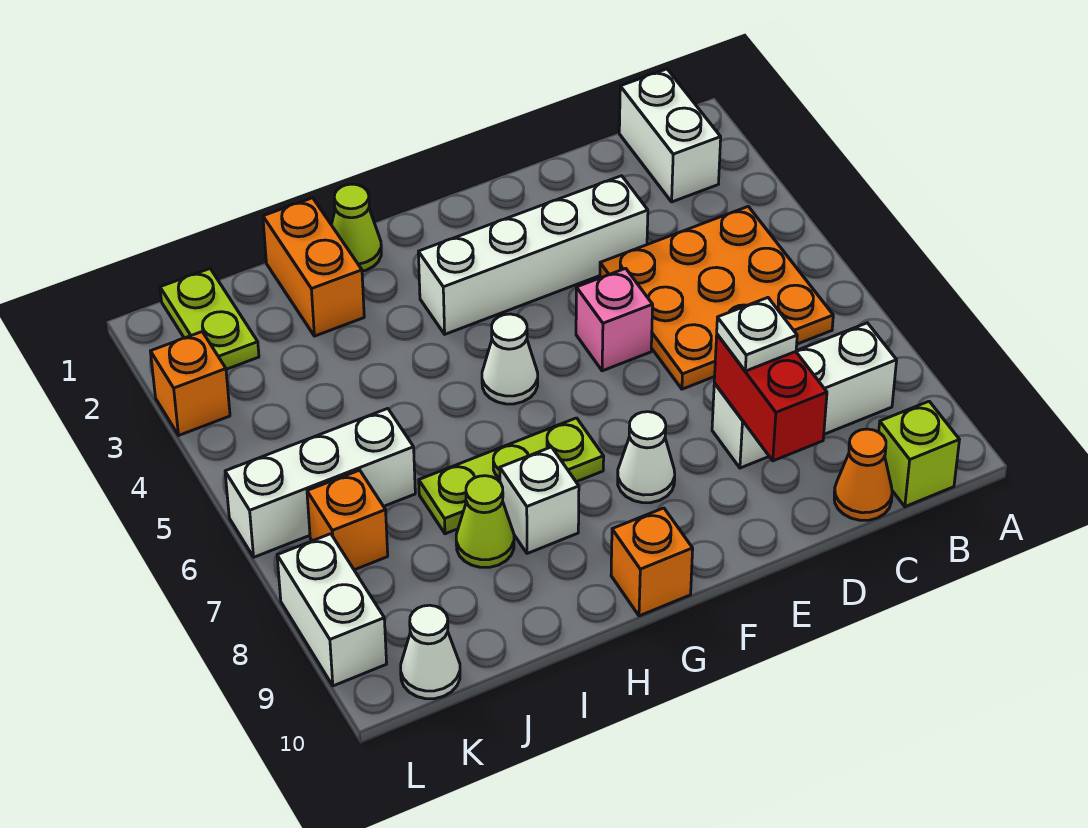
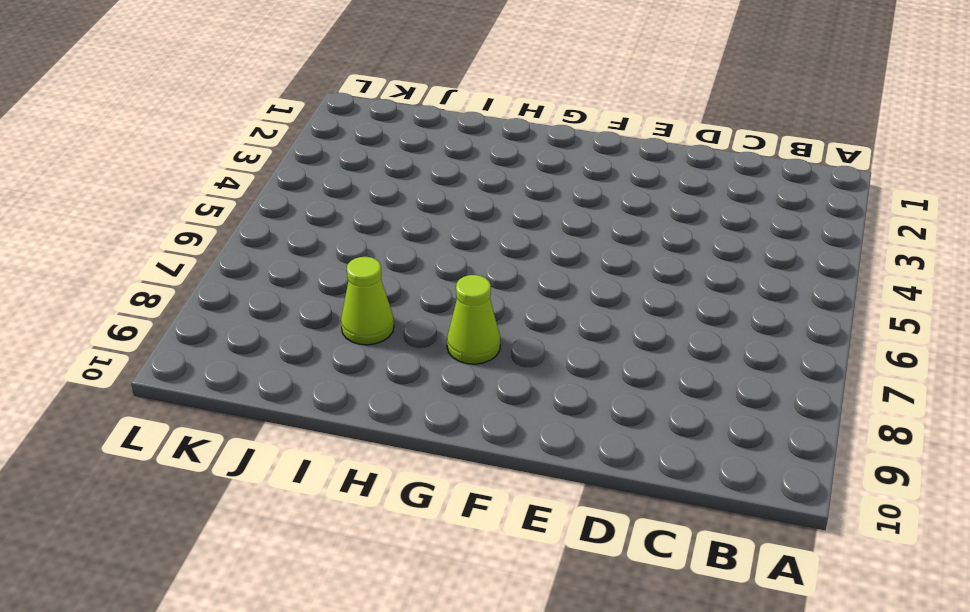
lime cone G8 level 1 -> lime cone H1 level 1
none -> white brick B1:B2 level 1
none -> orange plate B4:D6 level 1
none -> white brick B8:D8 level 1

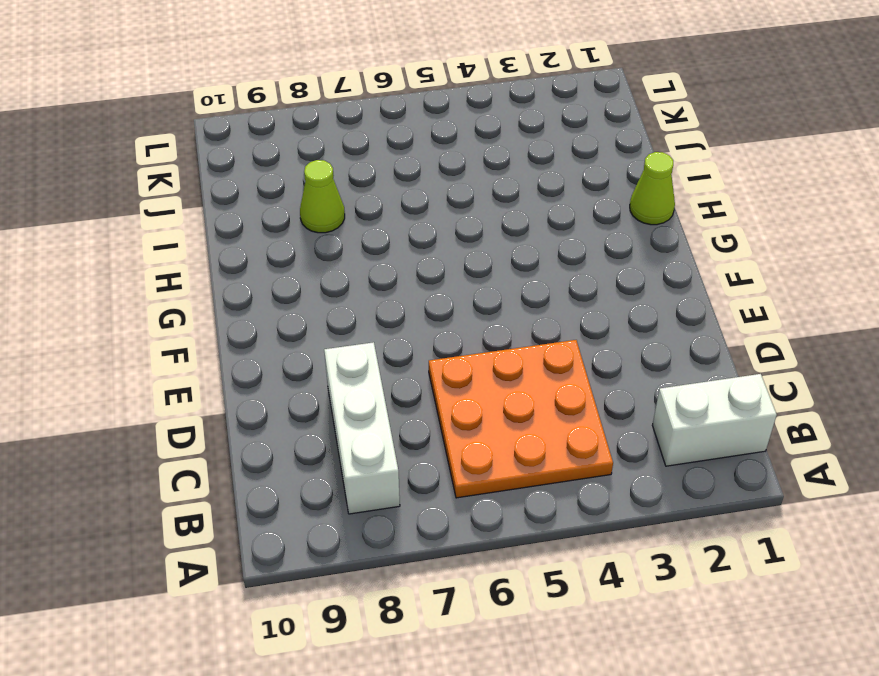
none -> lime brick B10 level 1
none -> orange cone C10 level 1
none -> white brick D3:G3 level 1

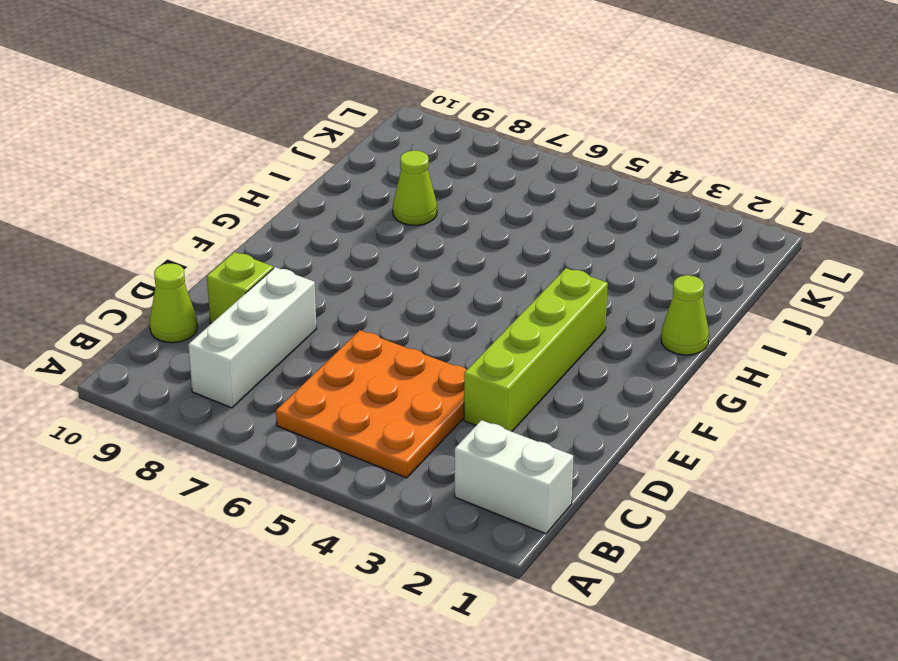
lime cone C10 level 1 -> orange cone C10 level 1
lime brick D3:G3 level 1 -> white brick D3:G3 level 1
lime brick D9 level 1 -> lime brick B10 level 1
none -> pink brick E5 level 1
none -> white cone F8 level 1
none -> white cone G5 level 1

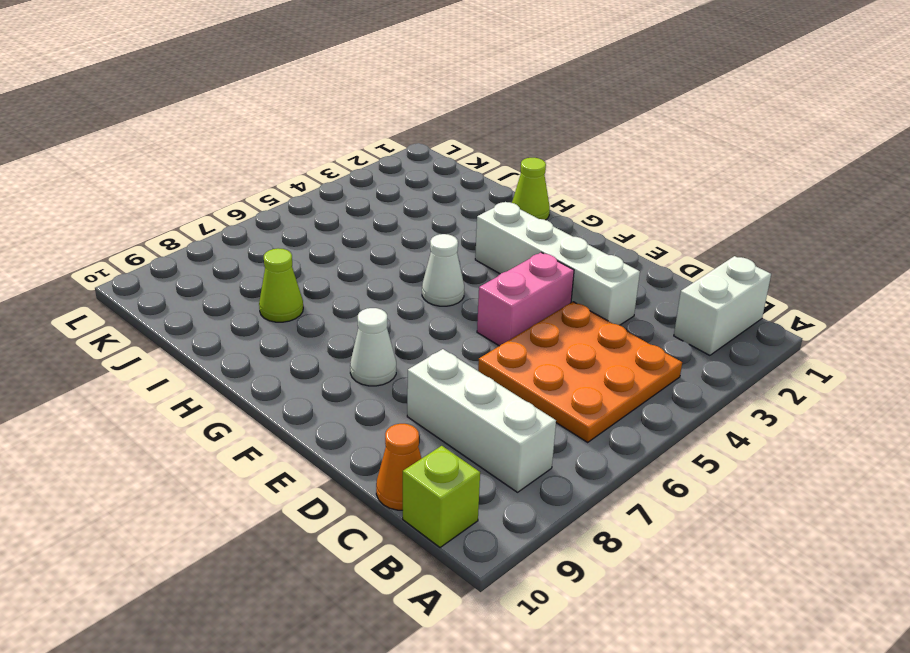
pink brick E4:E5 level 1 -> pink brick E5 level 1
none -> lime plate G7:I7 level 1
none -> orange brick G10 level 1
none -> white brick H8 level 1

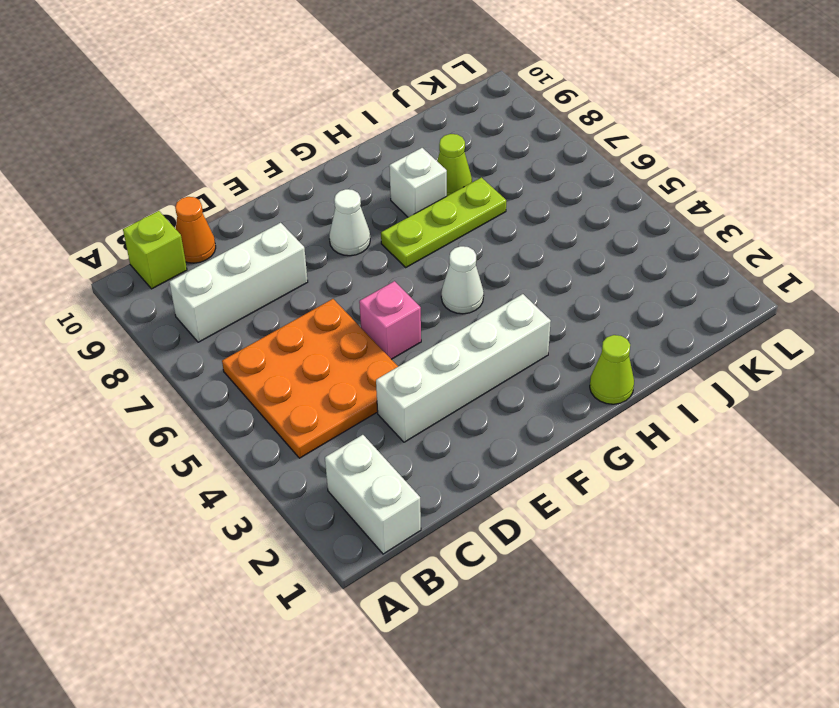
none -> orange brick G10 level 1
none -> orange brick I1:I2 level 1
none -> white brick J6:L6 level 1

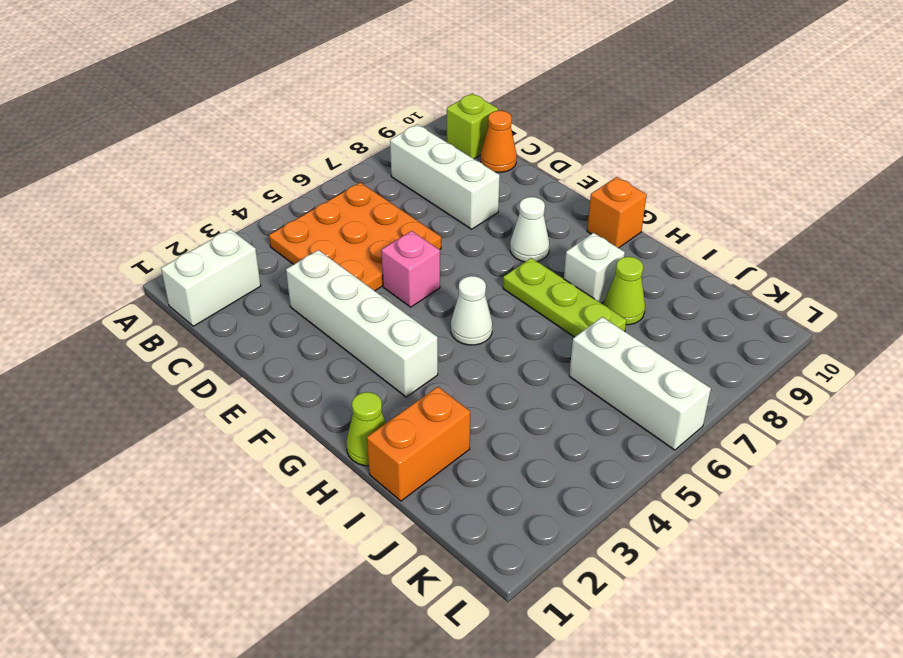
none -> lime plate K1:K2 level 1
none -> orange brick K7 level 1
none -> white cone K10 level 1

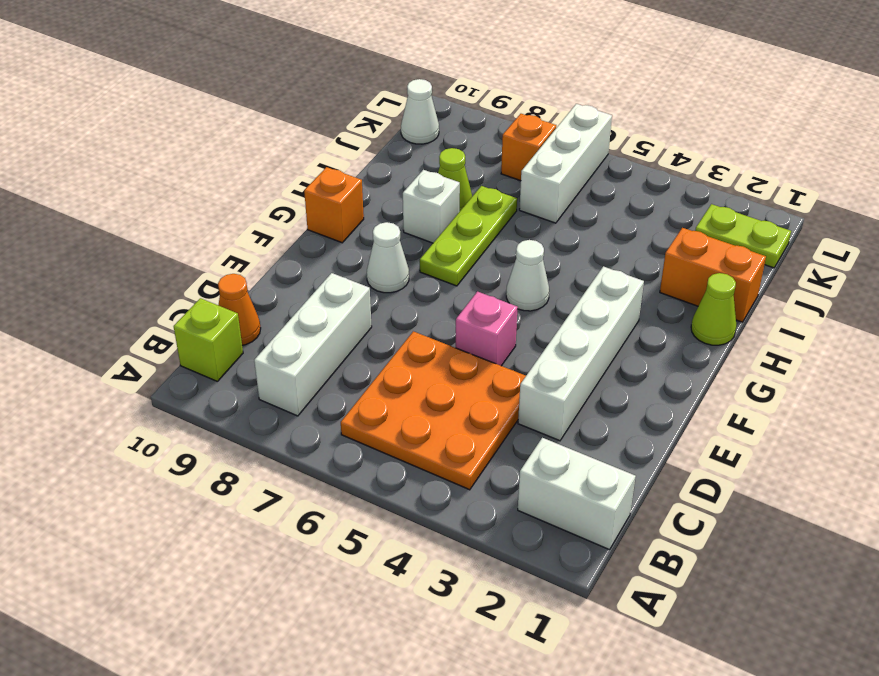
none -> orange brick L3 level 1
none -> white brick L8:L9 level 1
none -> red brick D8:D9 level 2

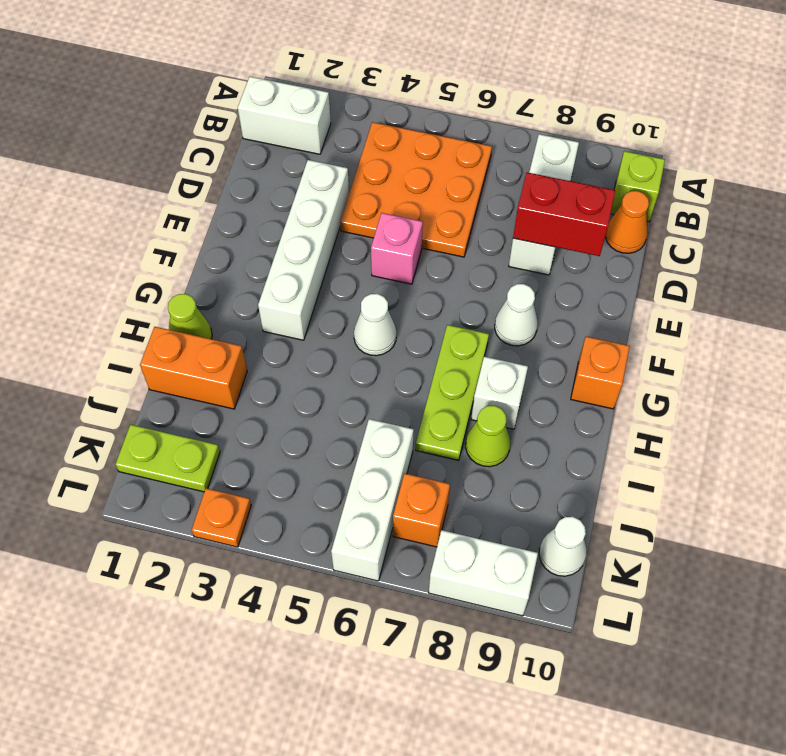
orange plate L3 level 1 -> orange brick L3 level 1
none -> white plate D8 level 3

